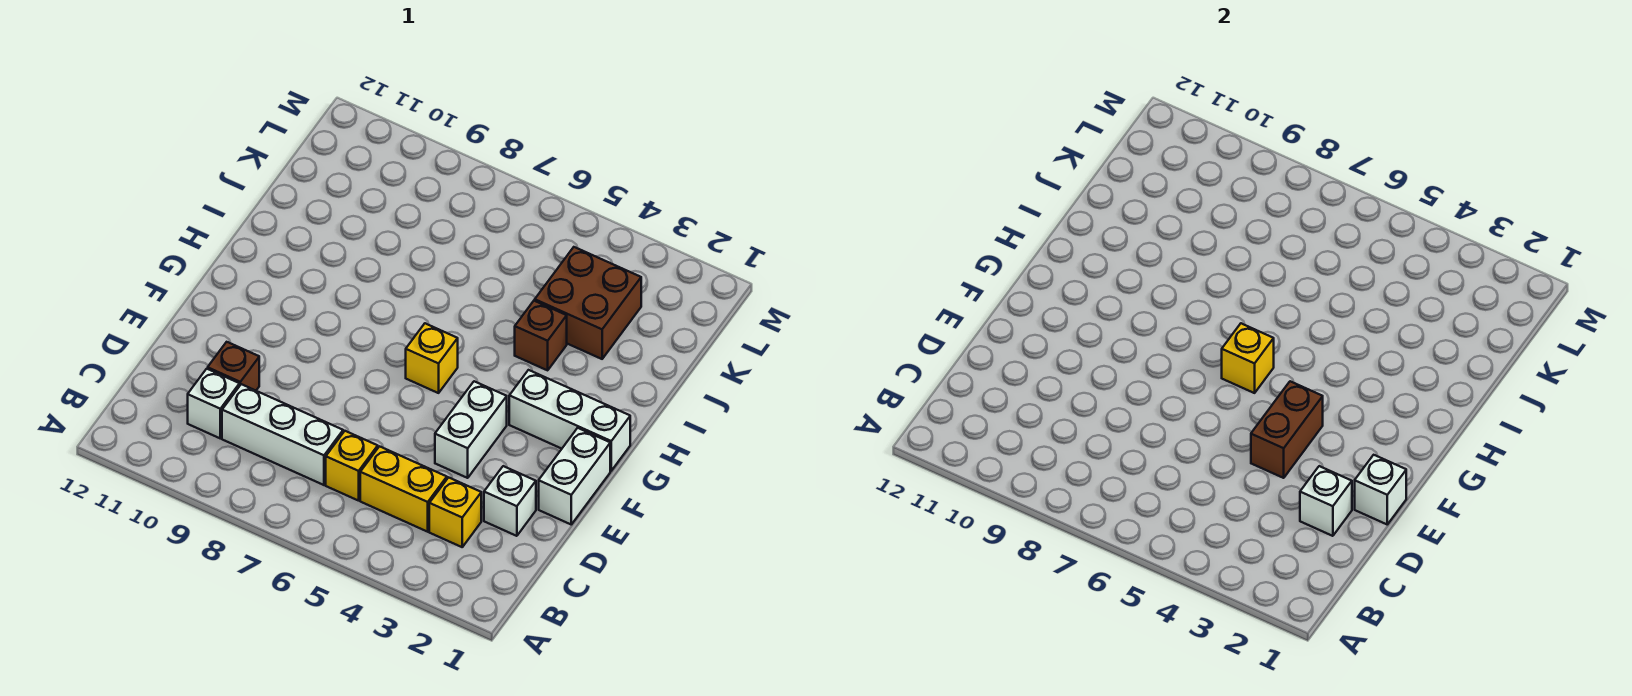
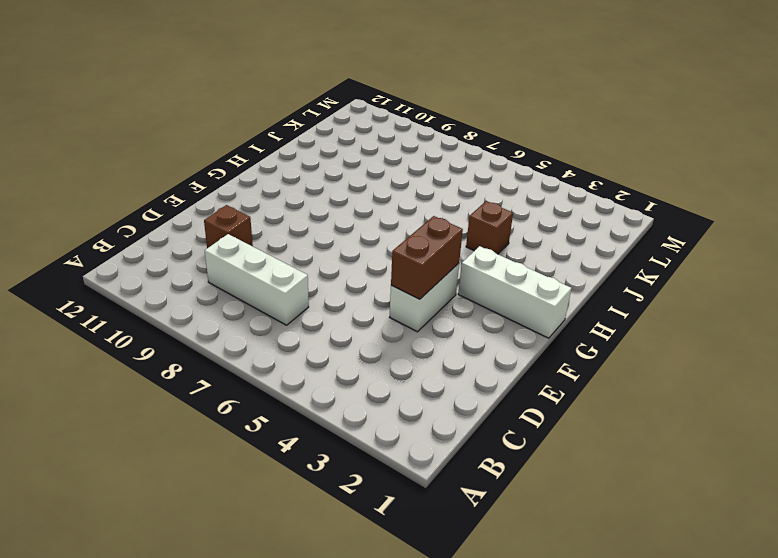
none -> yellow brick C3 level 1
none -> yellow brick C4:C5 level 1
none -> yellow brick C6 level 1

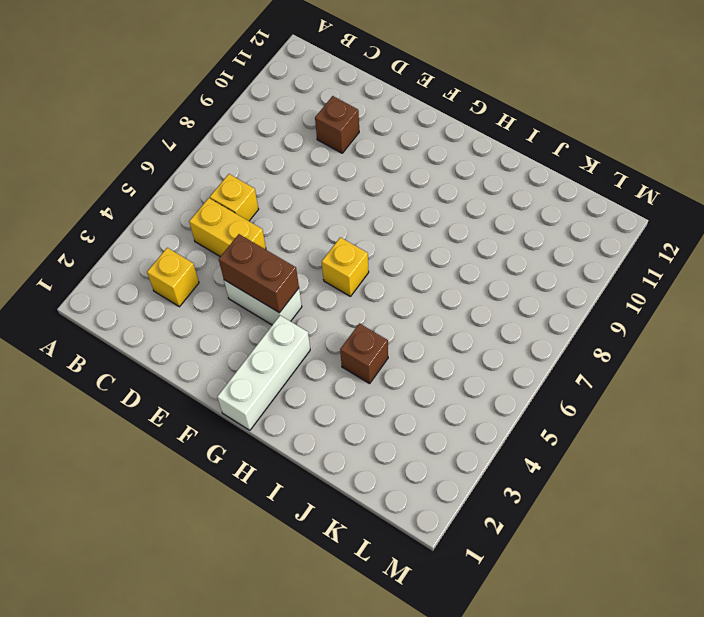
yellow brick C5:D5 level 1 -> yellow brick C4:C5 level 1
none -> white brick C7:C9 level 1
none -> white brick C10 level 1
none -> white brick D2 level 1

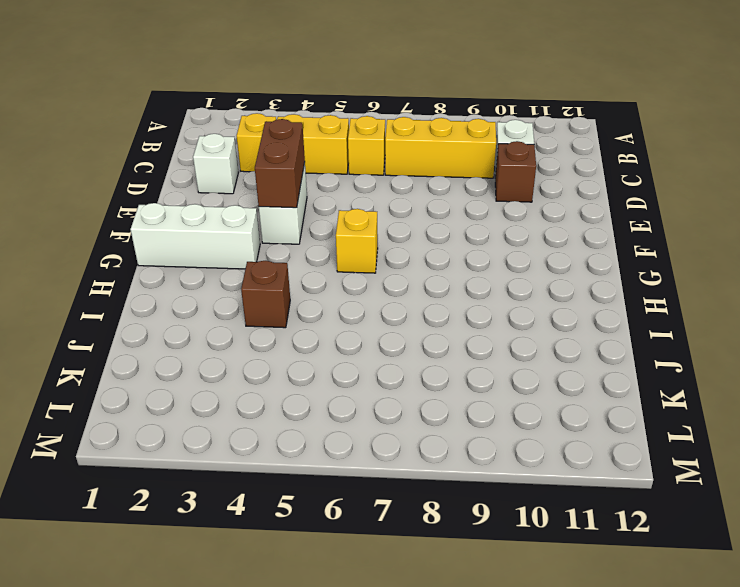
yellow brick C7:C9 level 1 -> white brick C7:C9 level 1
none -> white brick E1:F1 level 1
none -> brown brick J3:K4 level 1
none -> white brick D2 level 2

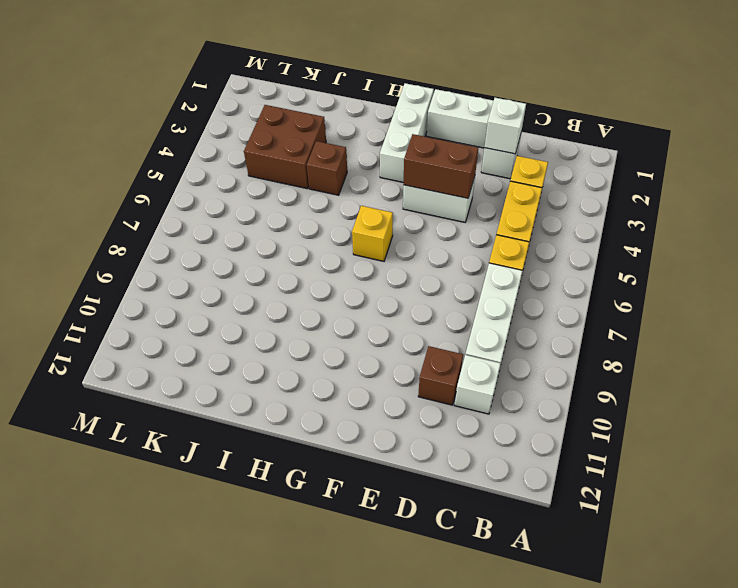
none -> white brick E1 level 2
none -> yellow brick G6 level 2

